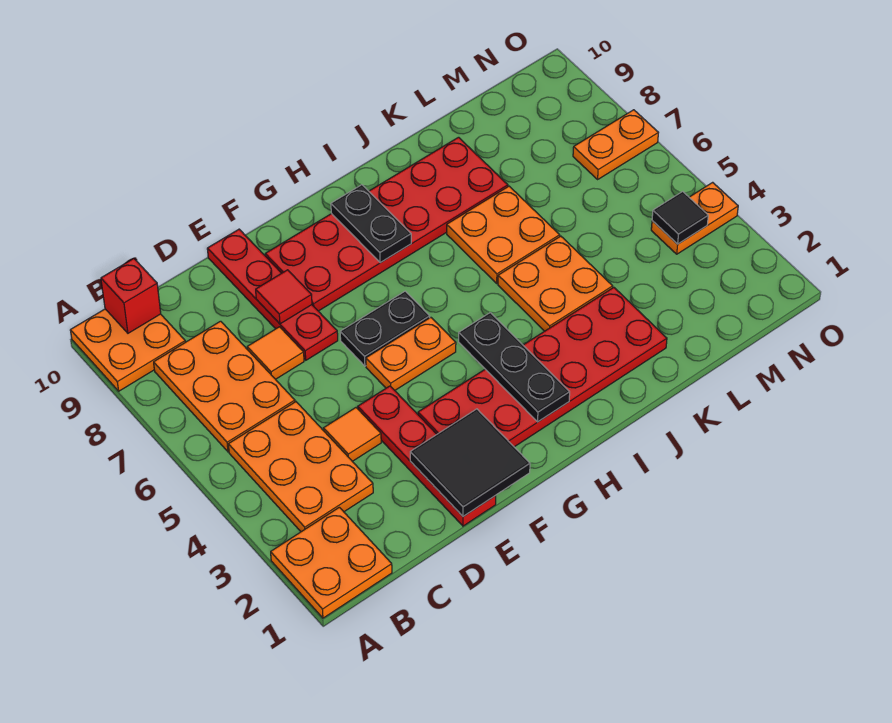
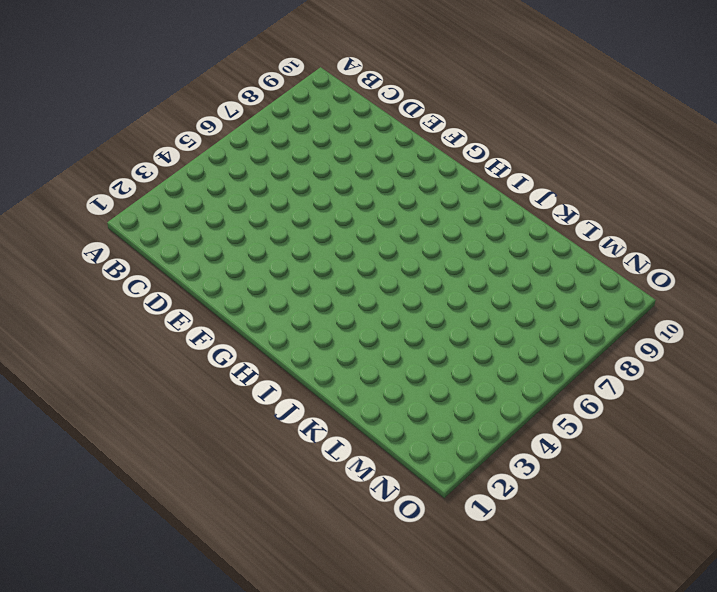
none -> orange plate A1:B2 level 1
none -> orange plate A9:B10 level 1
none -> orange plate B3:C5 level 1

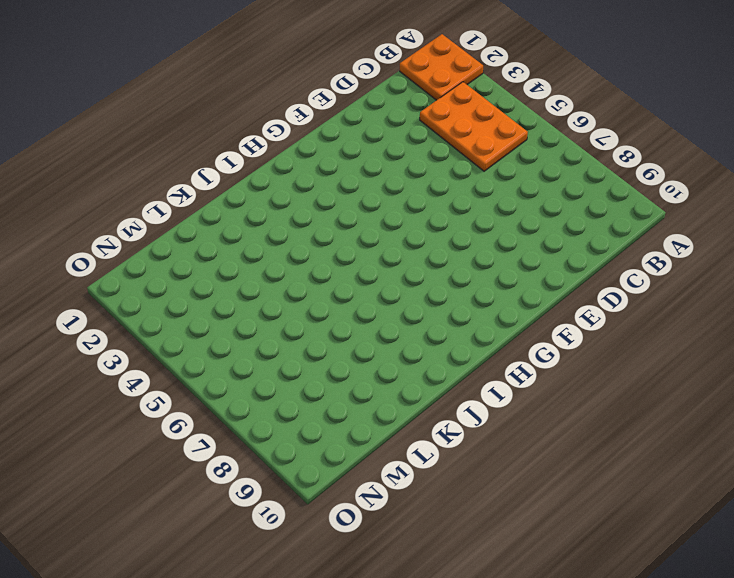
none -> orange plate A9:B10 level 1
none -> orange plate B6:C8 level 1
none -> orange tile D4 level 1

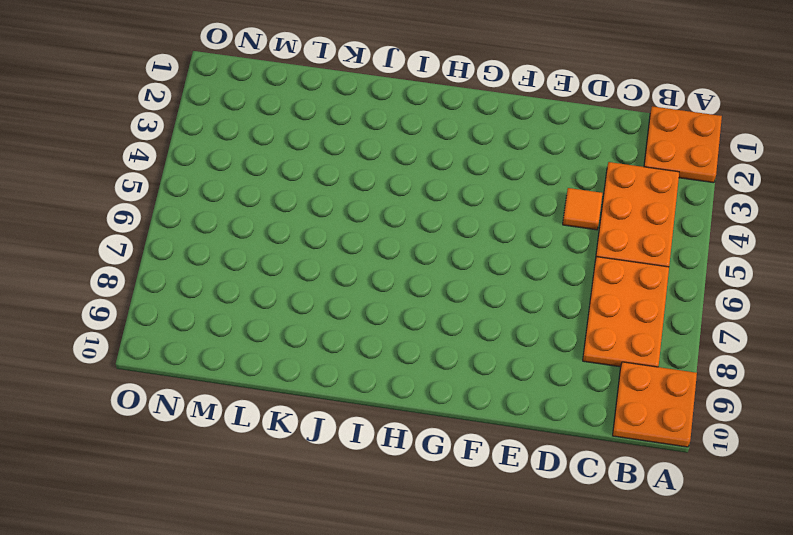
none -> orange tile D7 level 1
none -> red plate E1:E4 level 1
none -> red plate E7:E10 level 1

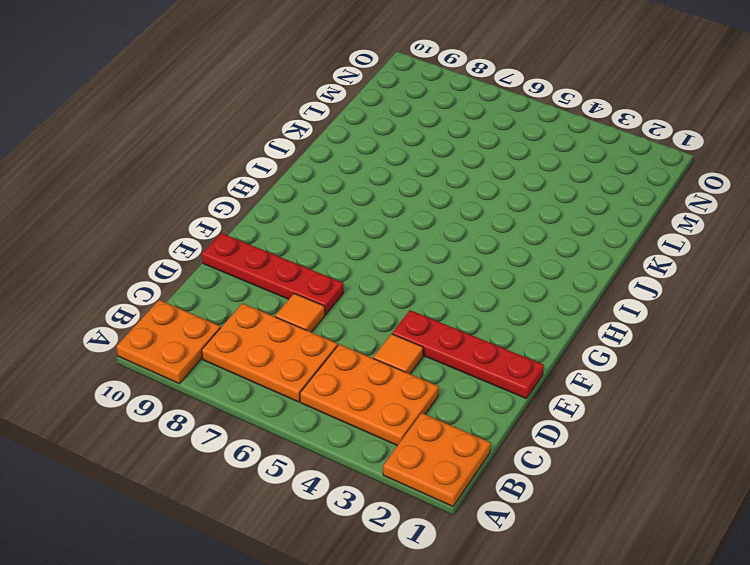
none -> red plate F2:K3 level 1
none -> orange plate F5:G5 level 1
none -> black plate F6:G6 level 1

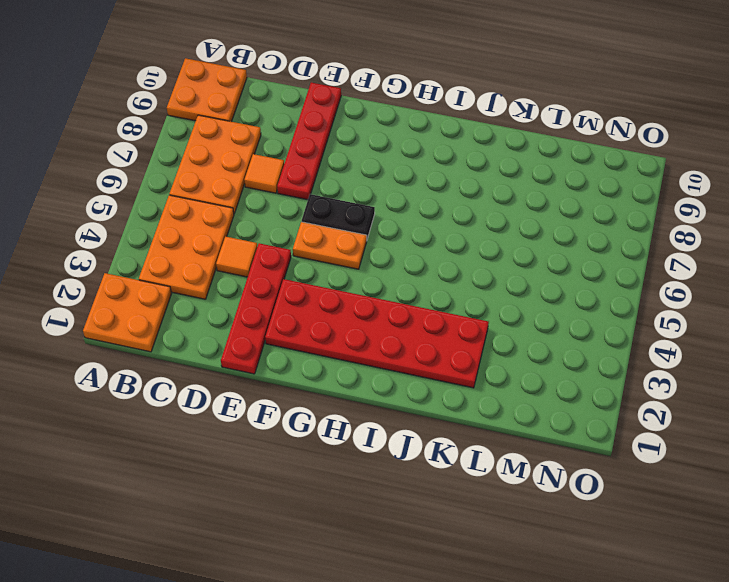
none -> red plate F8:K9 level 1
none -> orange plate J4:K5 level 1
none -> orange plate J6:K7 level 1

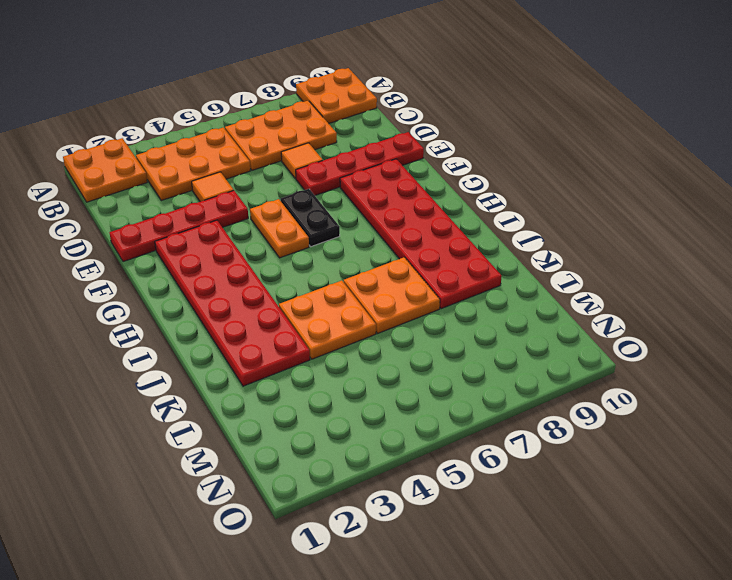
none -> orange plate N4:O4 level 1
none -> orange plate N7:O7 level 1
none -> red brick B10 level 2

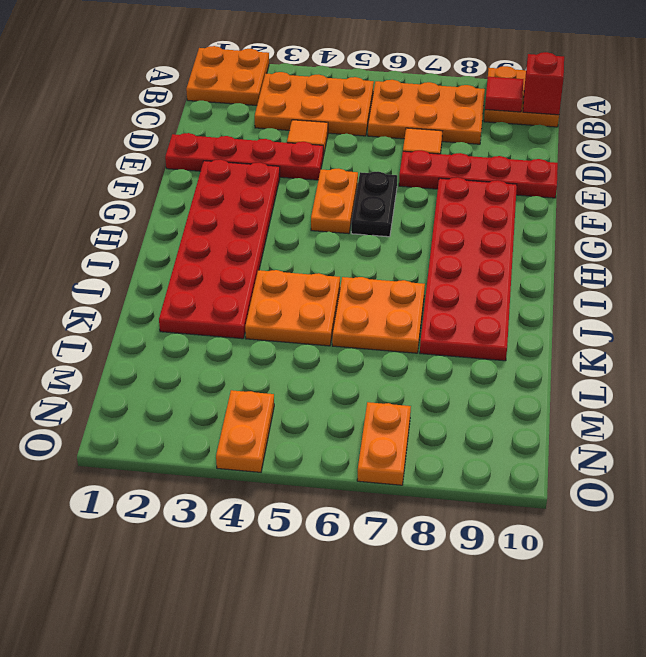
red tile B9 level 2 -> red tile E8 level 2
none -> black tile E1:F2 level 2
none -> black plate H2:H4 level 2
none -> black plate H8:H9 level 2

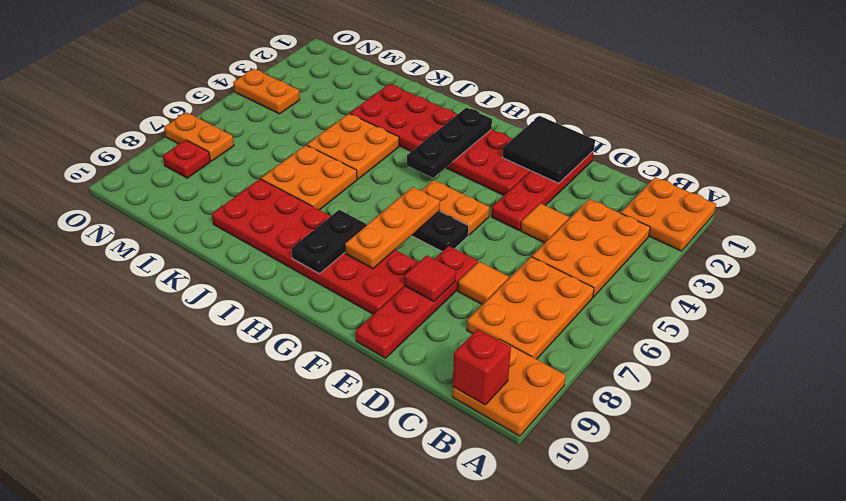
orange plate G6:G8 level 2 -> none
red plate N8 level 1 -> none
none -> black tile N4 level 2

